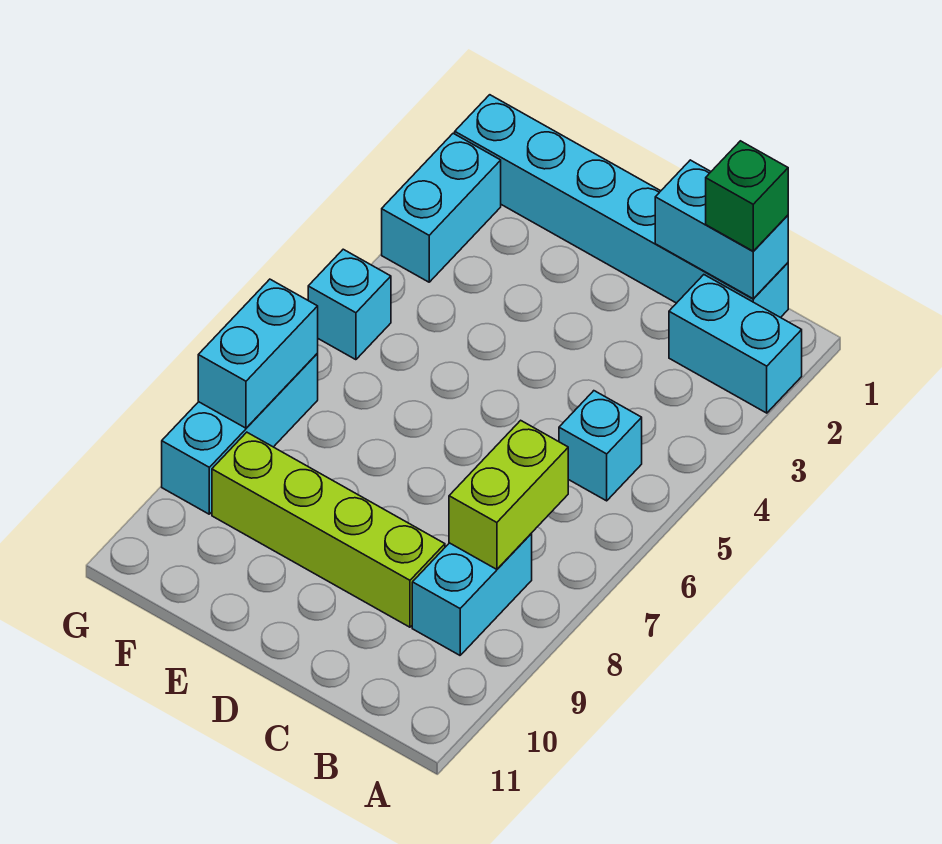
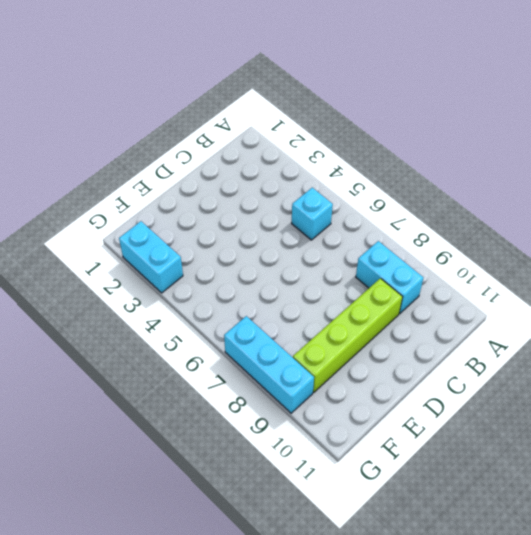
none -> cyan brick A2:B2 level 1
none -> cyan brick B1:G1 level 1
none -> cyan brick G5 level 1

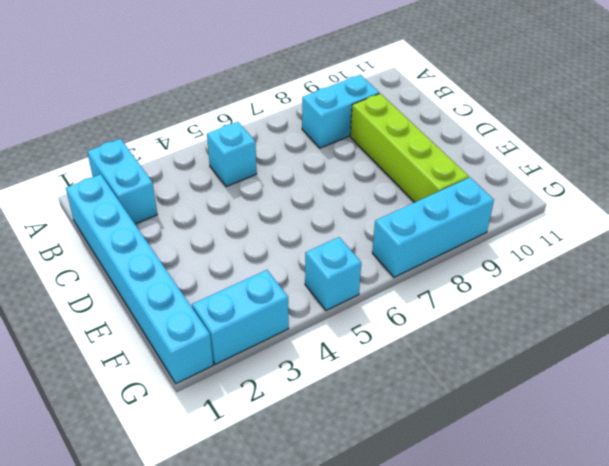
none -> cyan brick B1:C1 level 2
none -> lime brick B7:B8 level 2
none -> cyan brick G7:G8 level 2

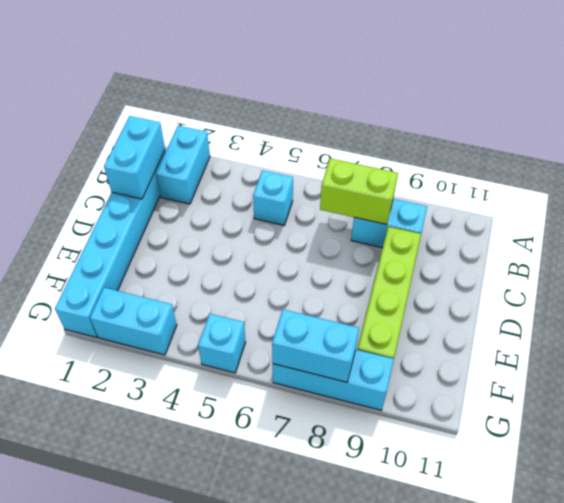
none -> green brick B1 level 3

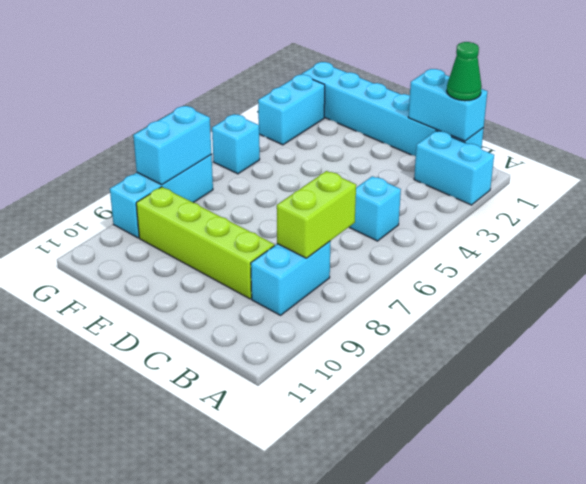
green cone B1 level 3 -> green brick B1 level 3

